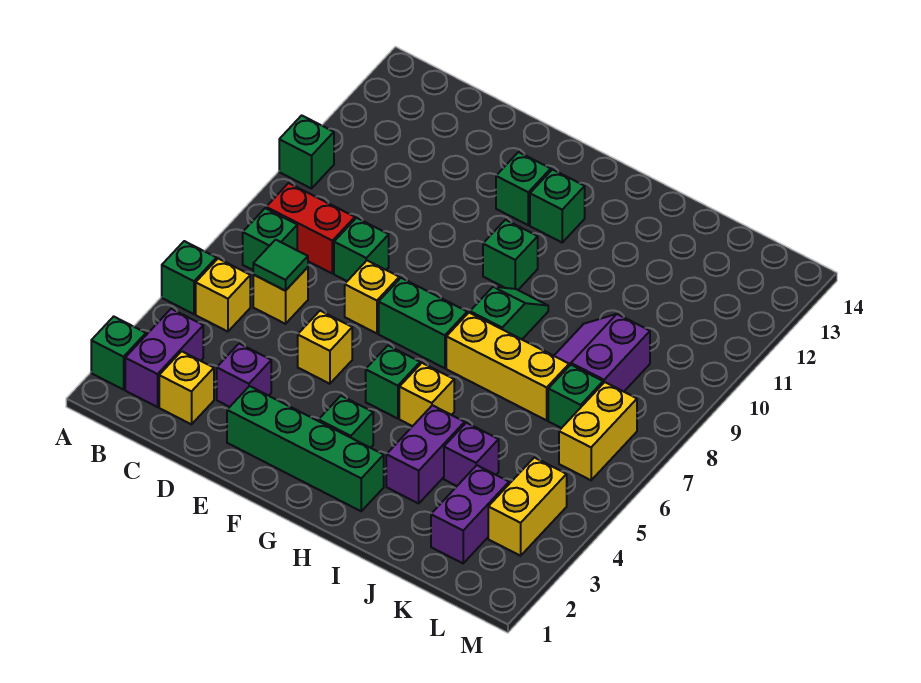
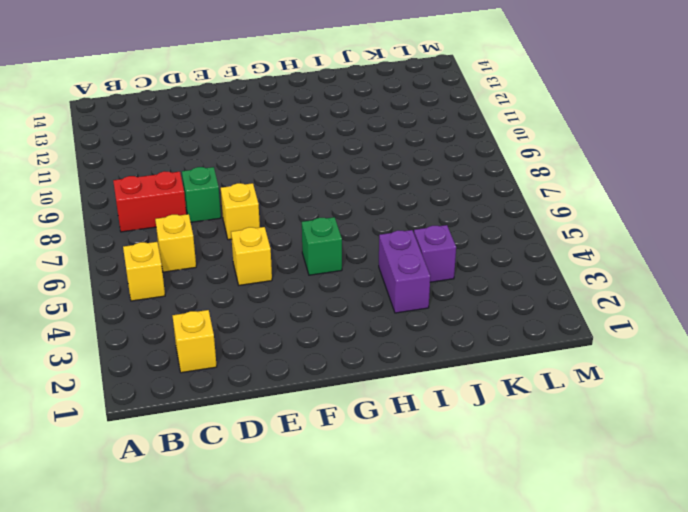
none -> green brick A2 level 1
none -> green brick A5 level 1
none -> green brick A10 level 1
none -> purple brick B2:B3 level 1

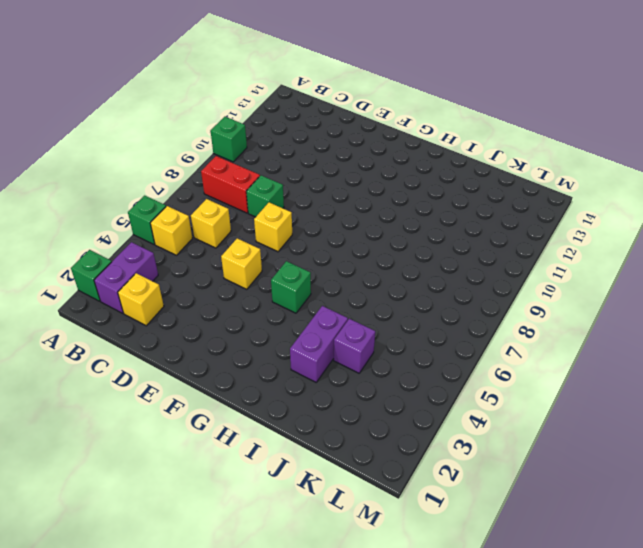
none -> green brick B7 level 1
none -> purple brick D3 level 1
none -> green brick E2:H2 level 1
none -> green brick F7:G7 level 1

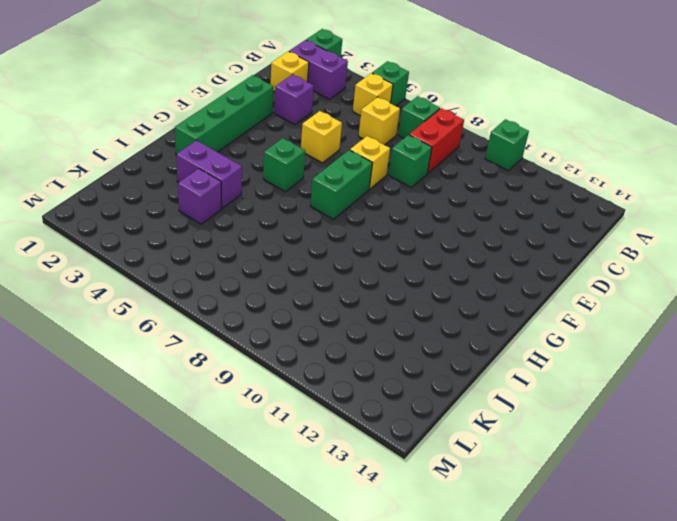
none -> green brick F12 level 1
none -> green brick G3 level 1
none -> green brick G10 level 1
none -> green brick G12 level 1

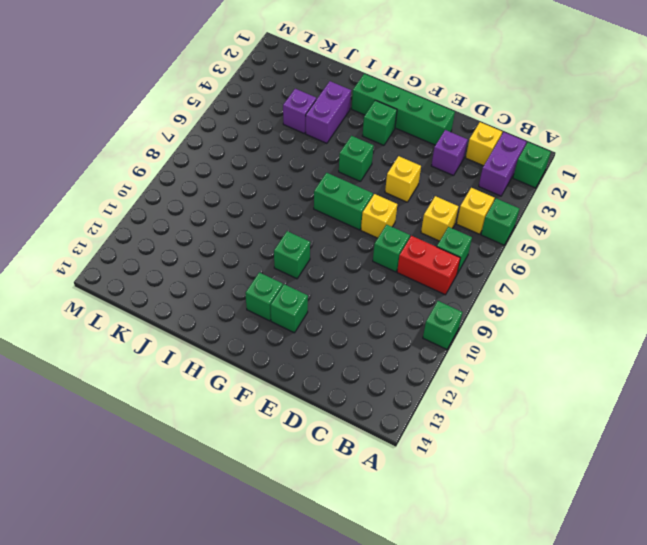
none -> yellow brick H5 level 1
none -> yellow brick H7:J7 level 1
none -> green slope H8:H9 level 1 top 8
none -> purple slope J8:K9 level 1 top K

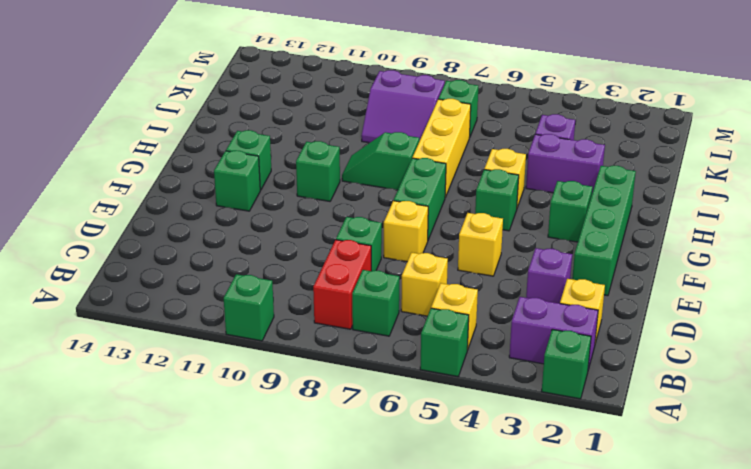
none -> purple brick K2:K3 level 1
none -> yellow brick L3:L4 level 1
none -> yellow brick L6:L7 level 1
none -> green tile C6 level 2

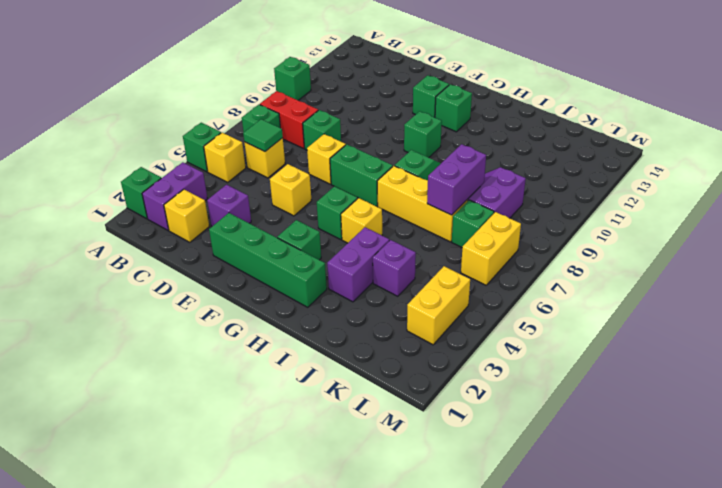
purple brick J7:J8 level 2 -> purple brick K2:K3 level 1

